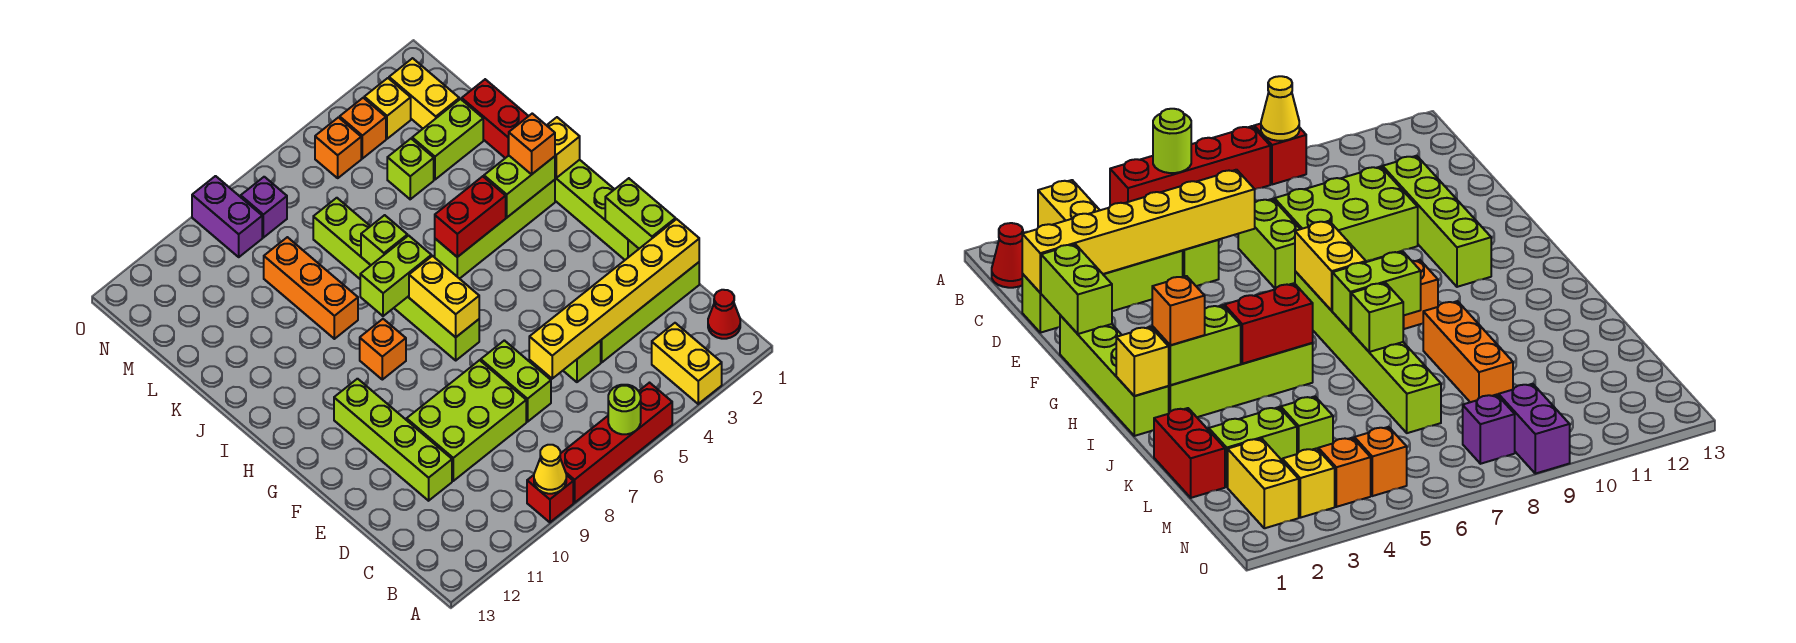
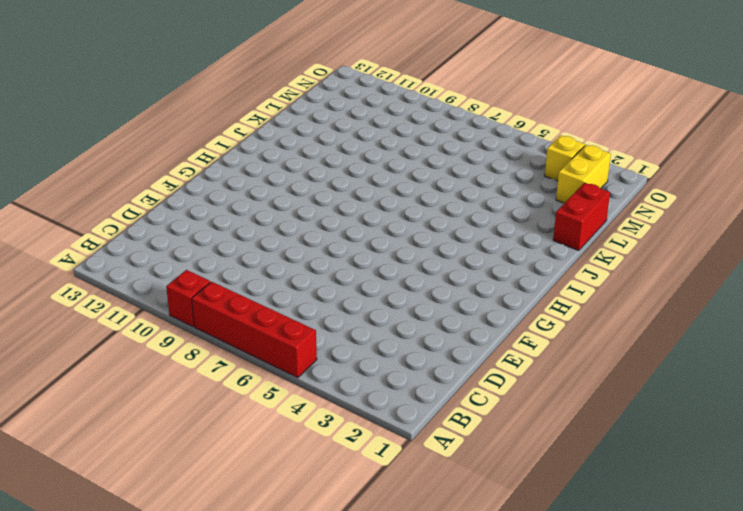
none -> yellow brick A3:B3 level 1
none -> red cone B1 level 1
none -> lime brick D1:D4 level 1
none -> lime brick D5 level 1

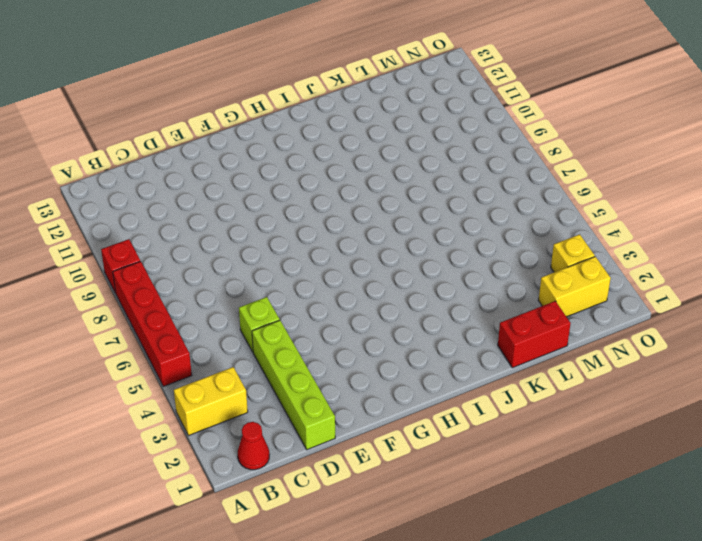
none -> lime brick D7:E7 level 1
none -> lime brick D8:E10 level 1
none -> lime brick D11:G11 level 1
none -> lime brick F1:I1 level 1

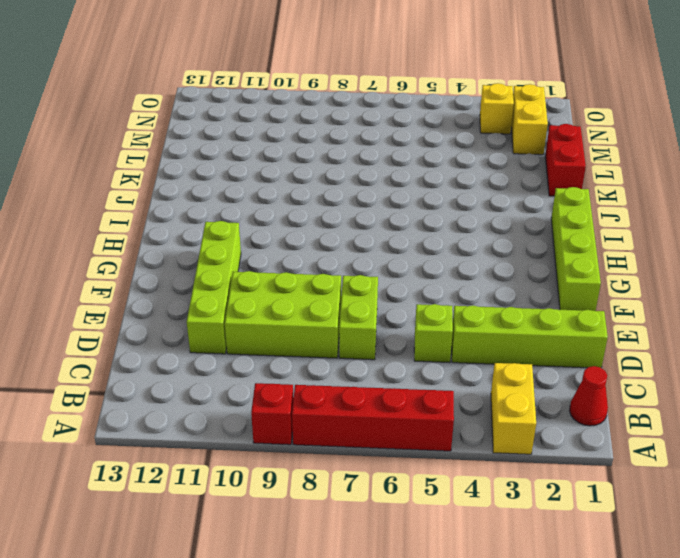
none -> lime brick G7:L7 level 1
none -> orange brick H9 level 1
none -> lime brick I2:I5 level 1
none -> orange brick J9:L9 level 1

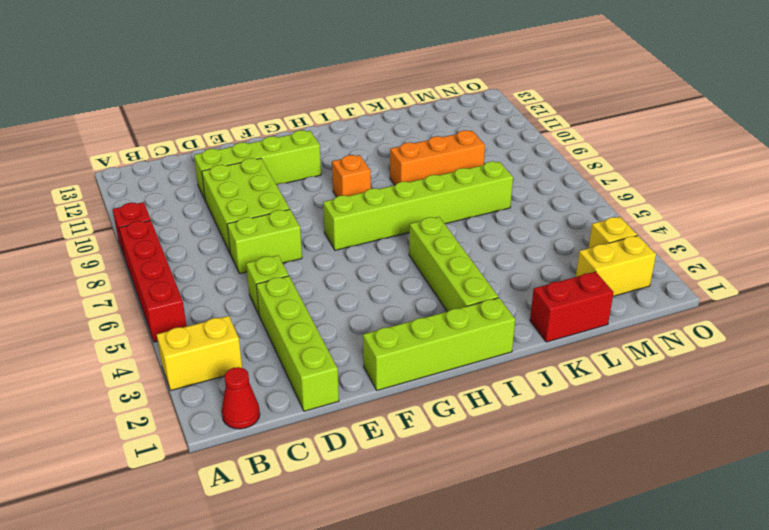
none -> lime brick L2:L3 level 1
none -> lime brick L4 level 1
none -> orange brick N4 level 1
none -> orange brick N5 level 1

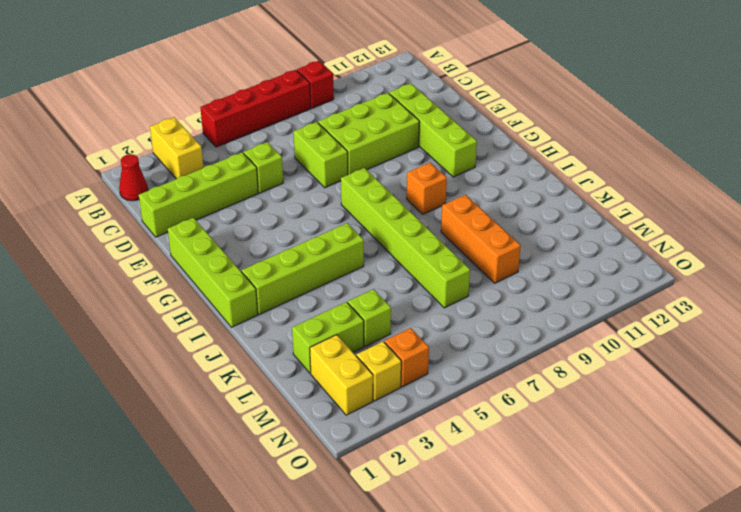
none -> red brick K1:L1 level 1
none -> orange brick N5 level 1
none -> purple brick N8 level 1
none -> purple brick N9:O9 level 1

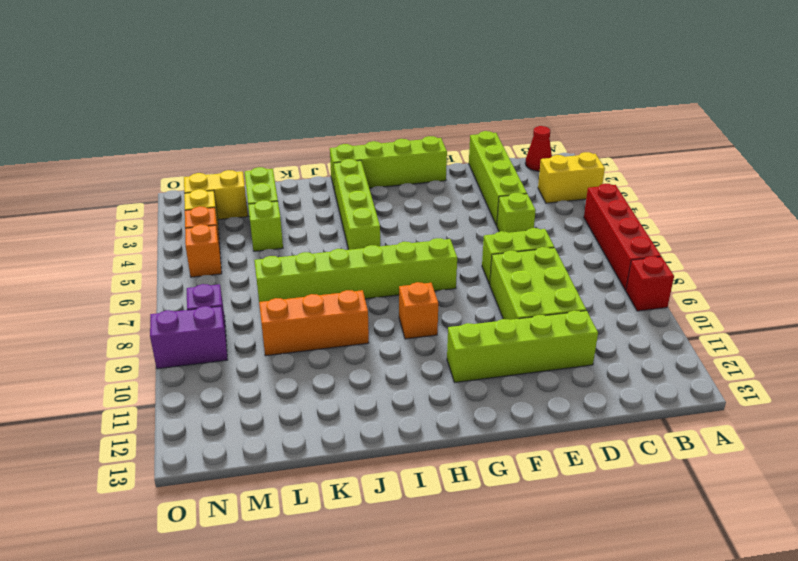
none -> red brick K1:L1 level 1
none -> lime round brick A6 level 2
none -> yellow cone A9 level 2
none -> yellow brick D1:D6 level 2

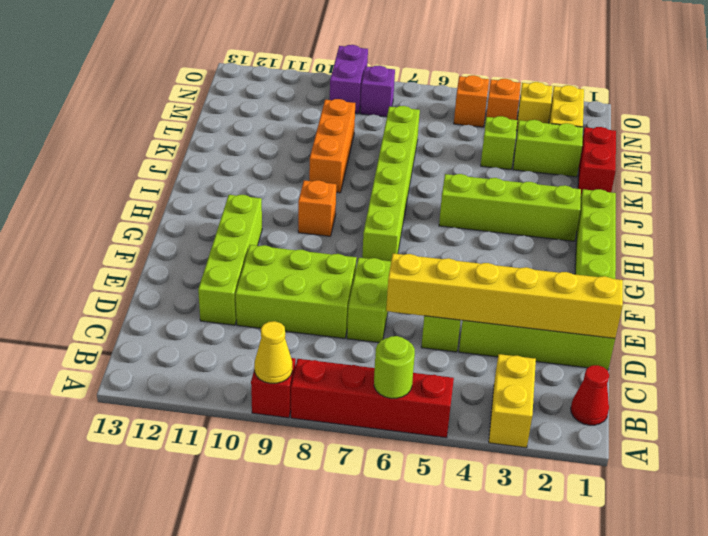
none -> lime brick E1:F1 level 2
none -> yellow brick G7:H7 level 2
none -> yellow brick I1 level 2
none -> lime brick I2:I3 level 2

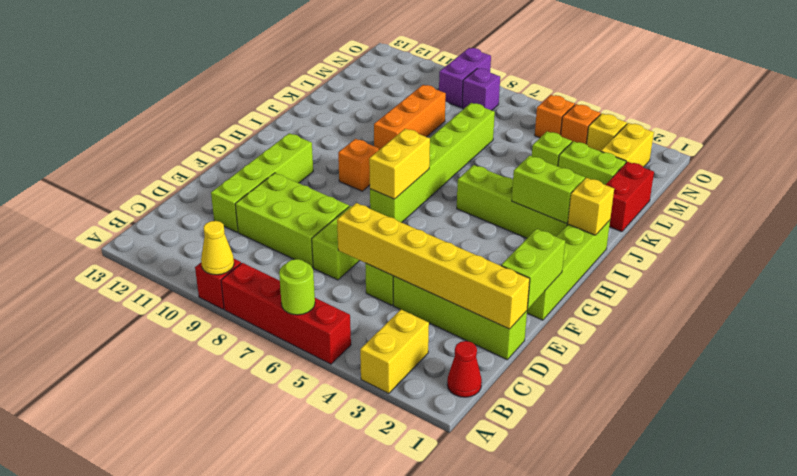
none -> red brick I4:I5 level 2
none -> lime brick I7:I8 level 2
none -> lime brick J7 level 2
none -> orange brick I2 level 3

